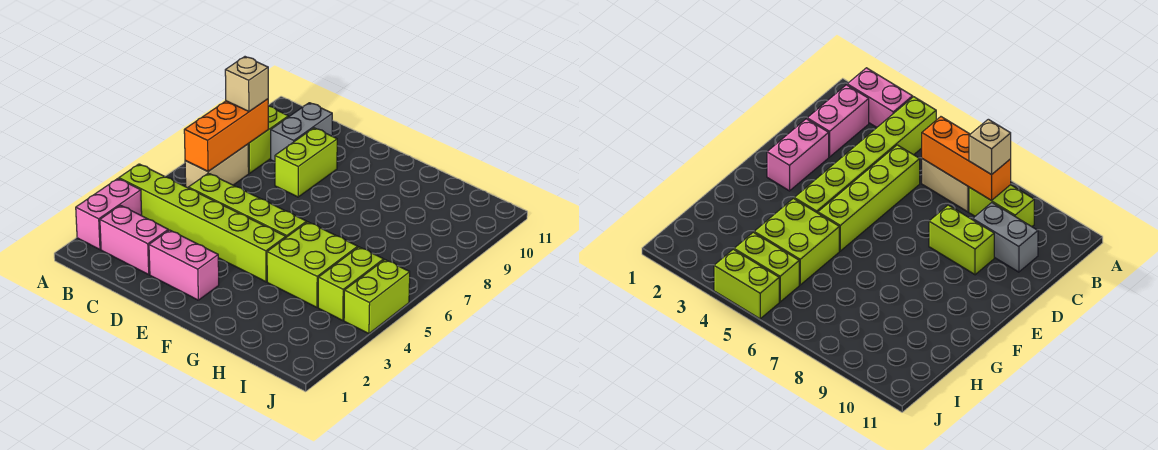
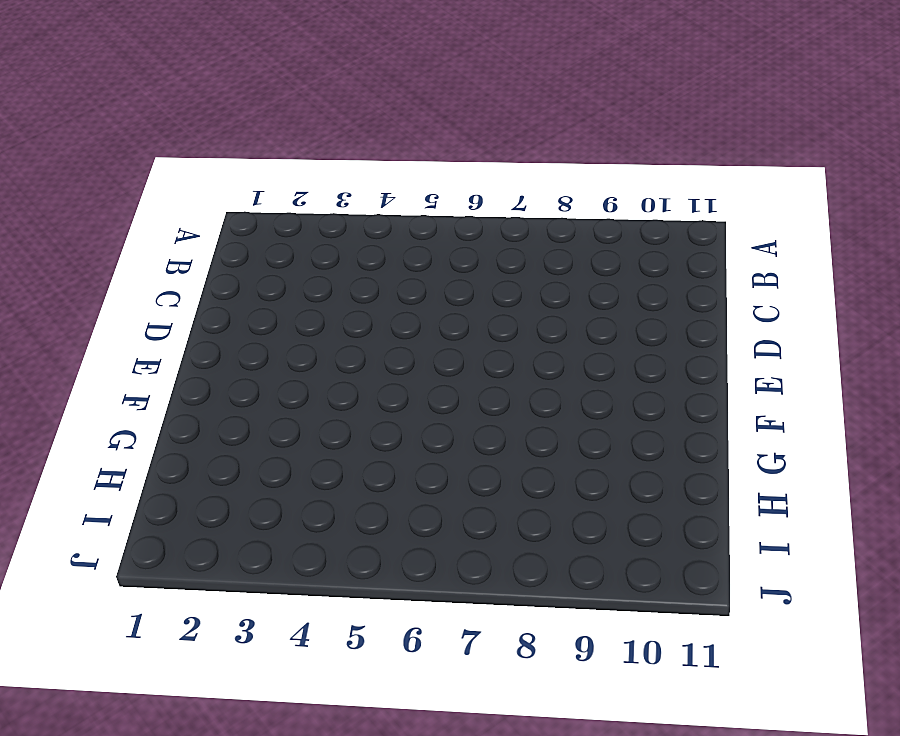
none -> pink brick A2:A3 level 1
none -> lime brick A4:F4 level 1
none -> pink brick B2:C2 level 1

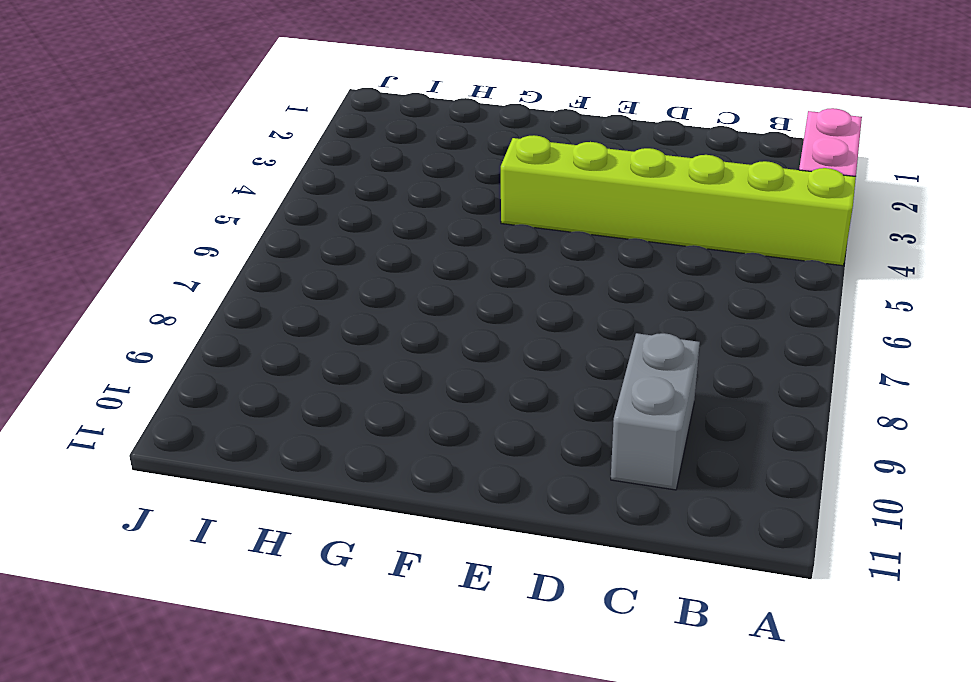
none -> pink brick B2:C2 level 1
none -> tan brick B6:B7 level 1
none -> lime brick B8:B9 level 1

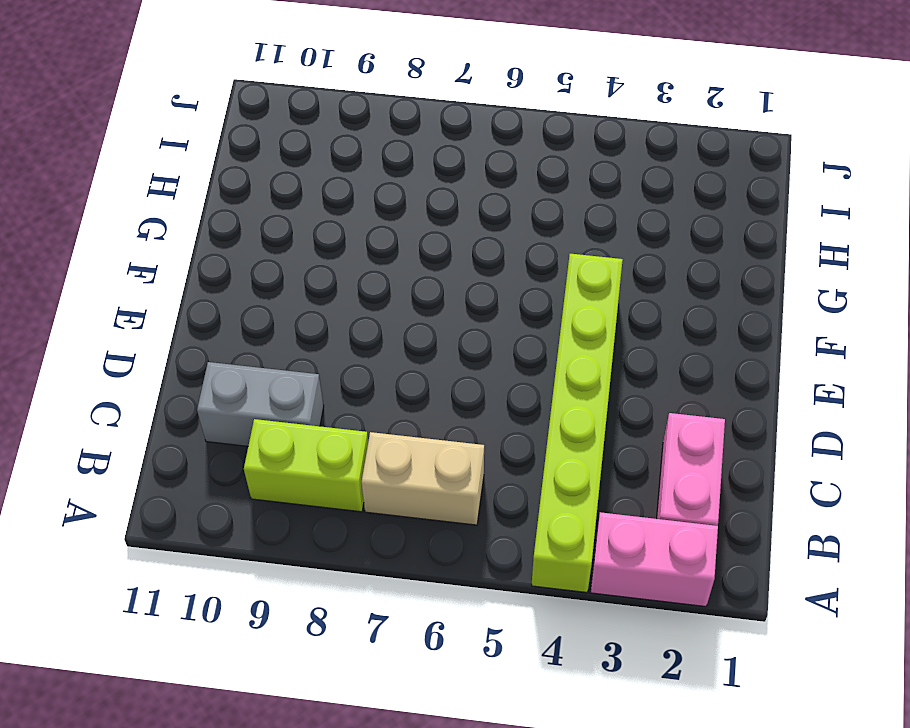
none -> lime brick C5:F5 level 1
none -> pink brick D2:E2 level 1
none -> lime brick D8:D9 level 1

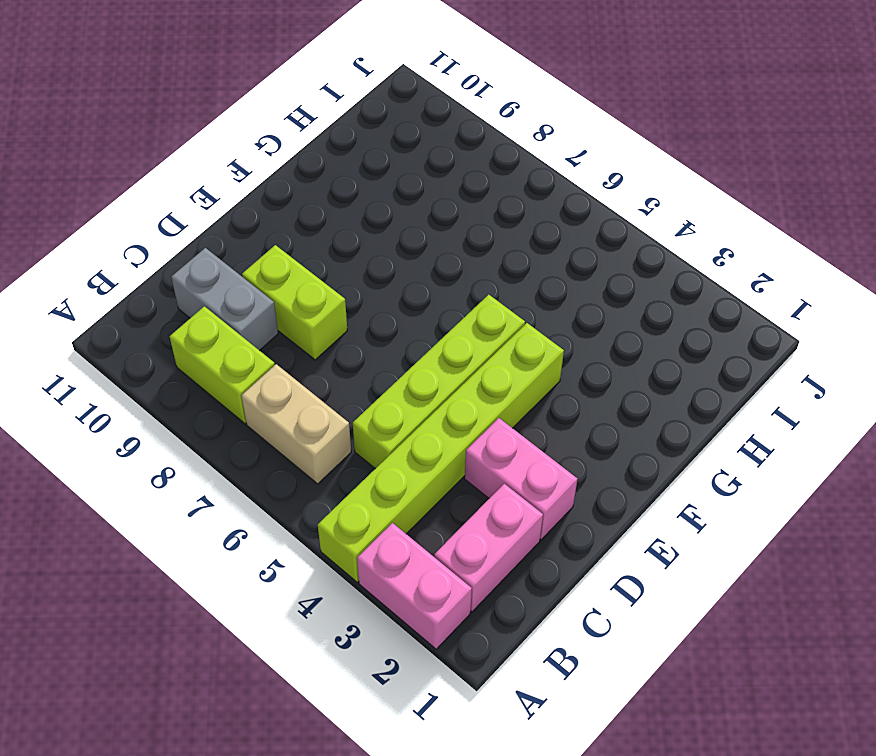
pink brick D2:D3 level 1 -> pink brick D2:E2 level 1
none -> lime brick G4:H5 level 1
none -> lime brick I4:I5 level 1
none -> lime brick J4:J5 level 1

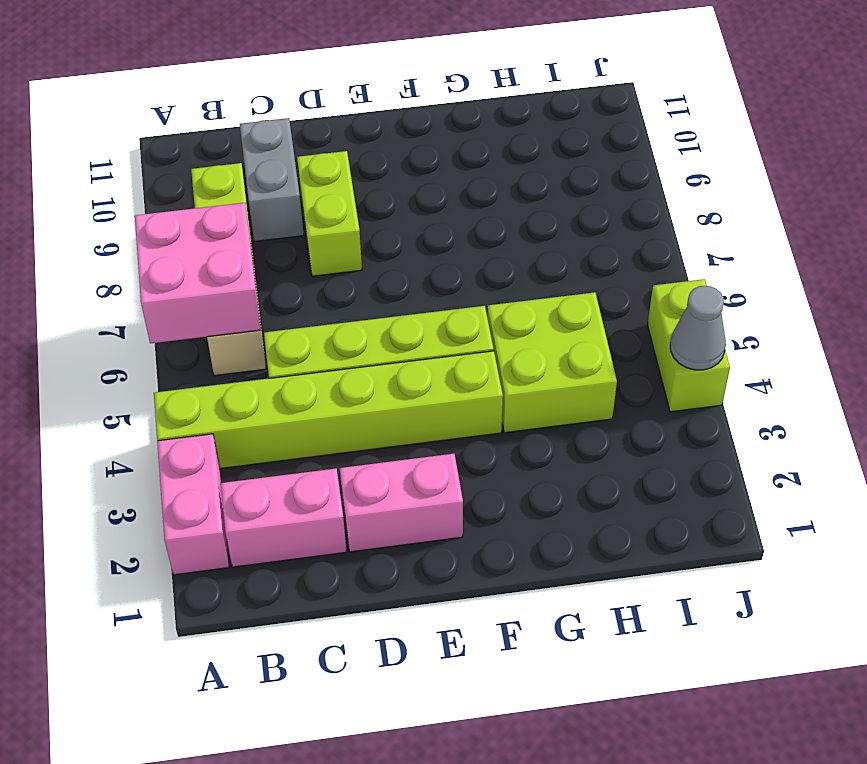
pink brick A6:B7 level 2 -> orange brick B6:B8 level 2
grey cone J4 level 2 -> none
none -> lime brick I4:I5 level 1
none -> tan brick B8 level 3

